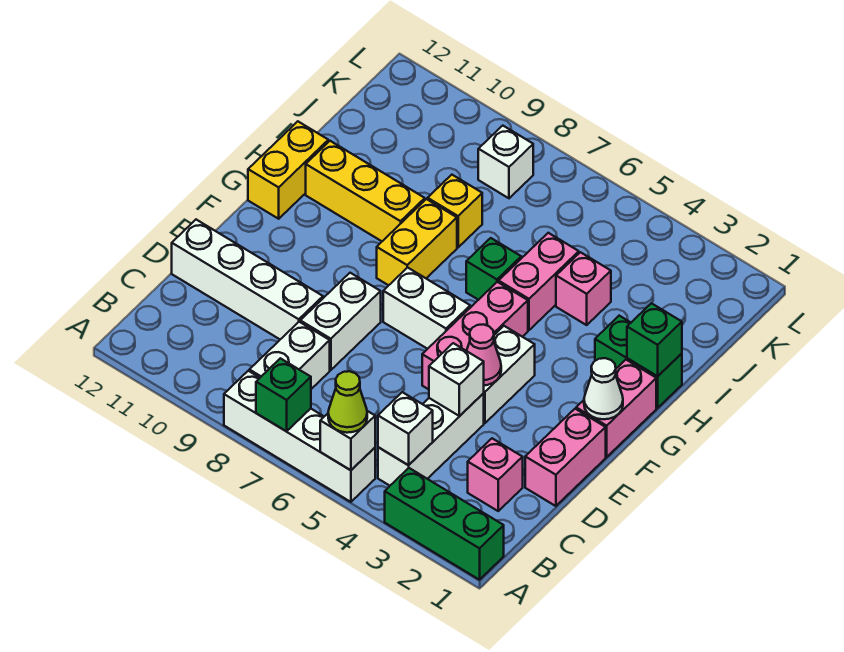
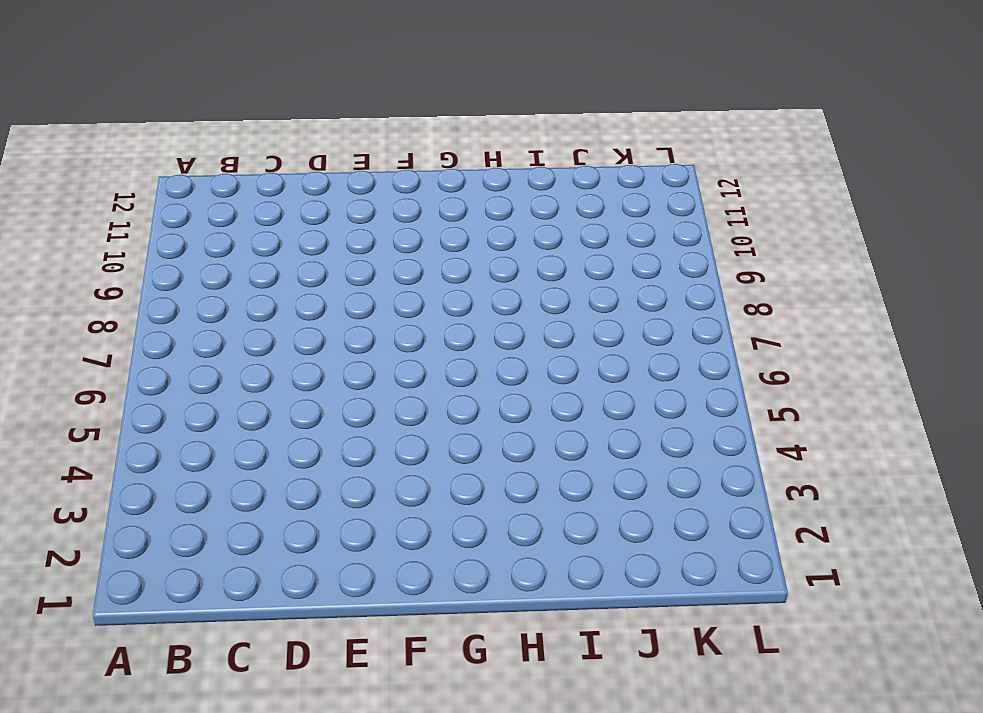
none -> green brick A1:A3 level 1
none -> white brick A5:A8 level 1
none -> white brick B4:D4 level 1

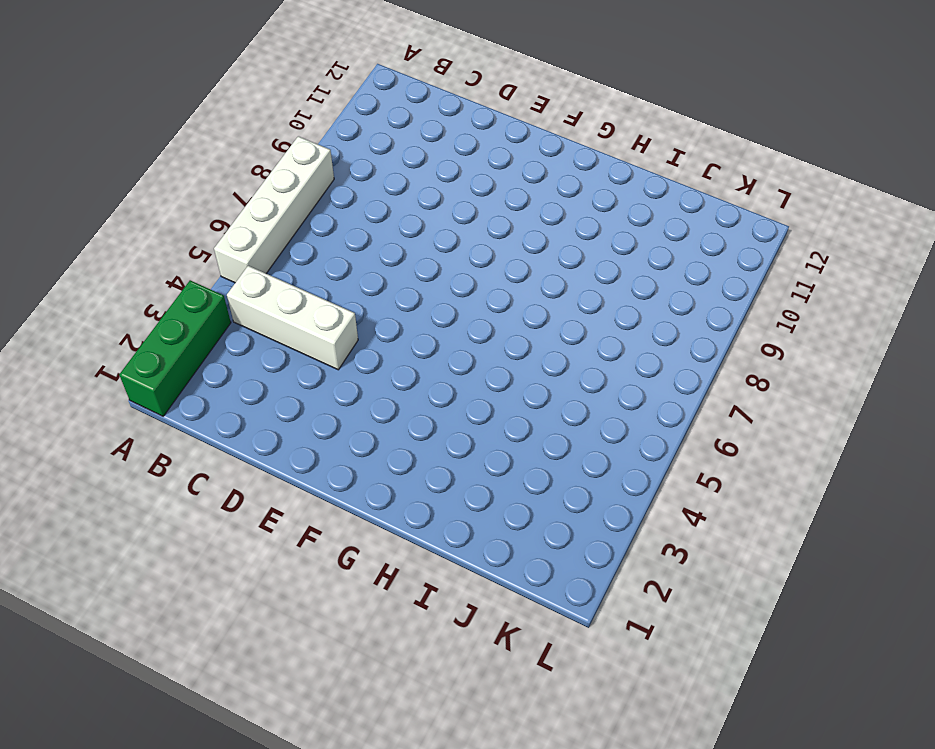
none -> white brick B8:C8 level 1
none -> pink brick C2 level 1
none -> pink brick D1:E1 level 1

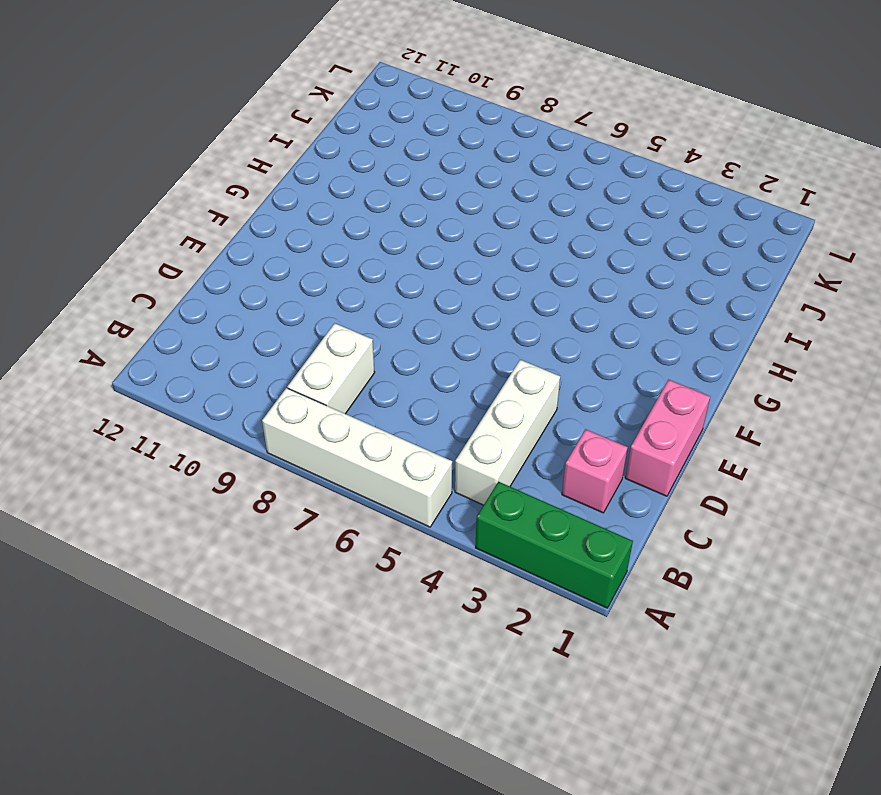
none -> white brick D8:E8 level 1
none -> white brick D9:D12 level 1
none -> white brick E4:F4 level 1

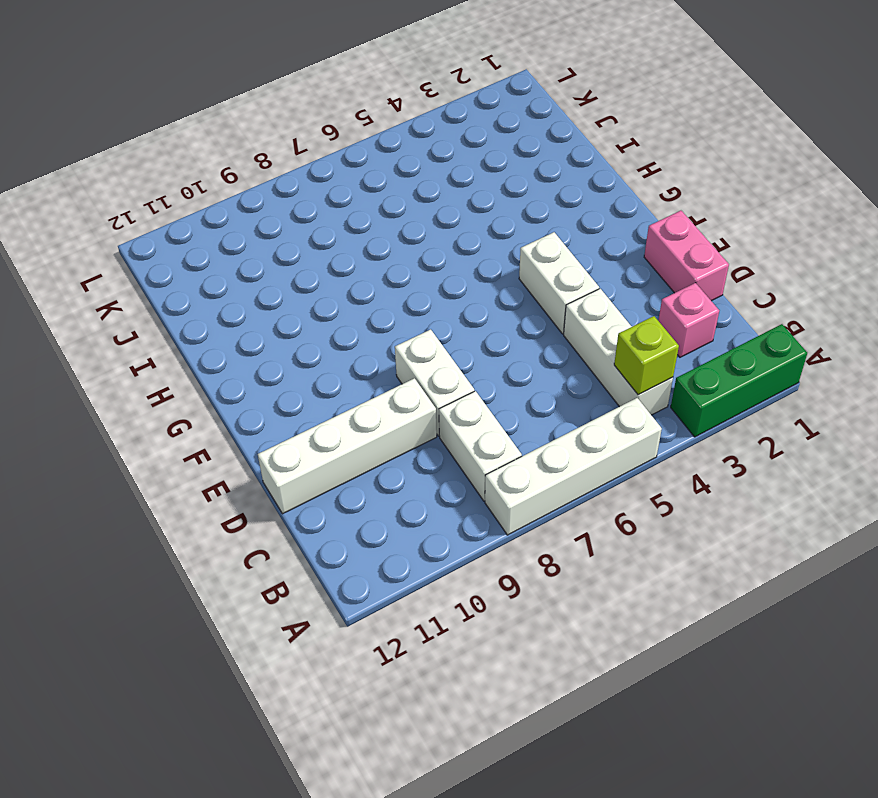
lime brick B4 level 2 -> white brick B4 level 2
none -> pink brick E5:G5 level 1
none -> pink brick F1:G1 level 1
none -> white brick F6:F7 level 1

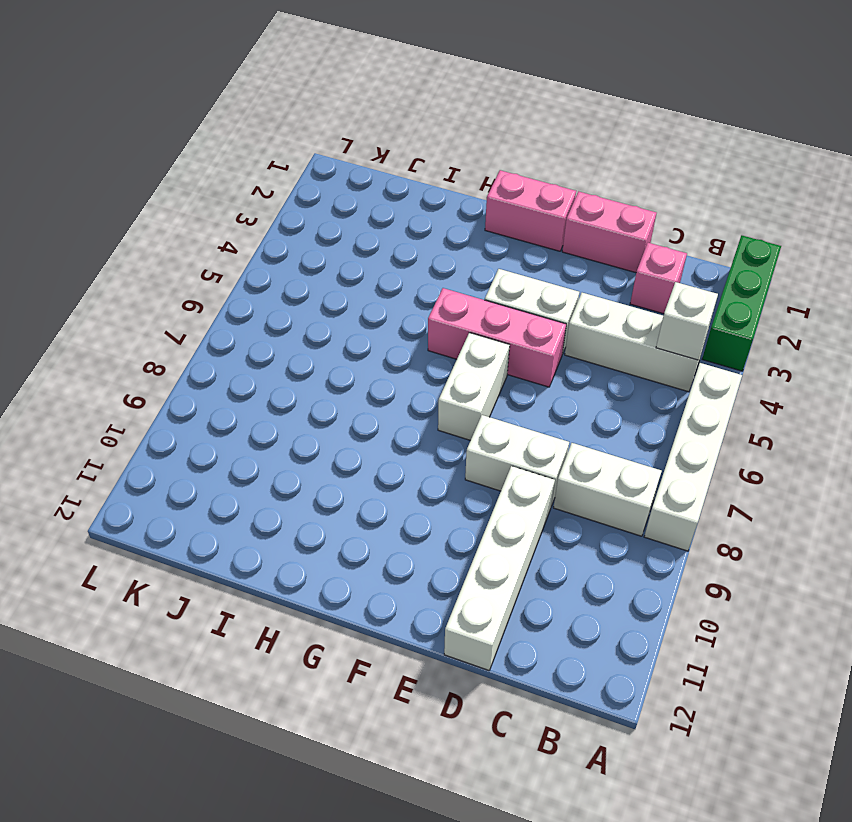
none -> yellow brick G8:H8 level 1
none -> yellow brick G12:H12 level 1
none -> green brick H1:H2 level 1

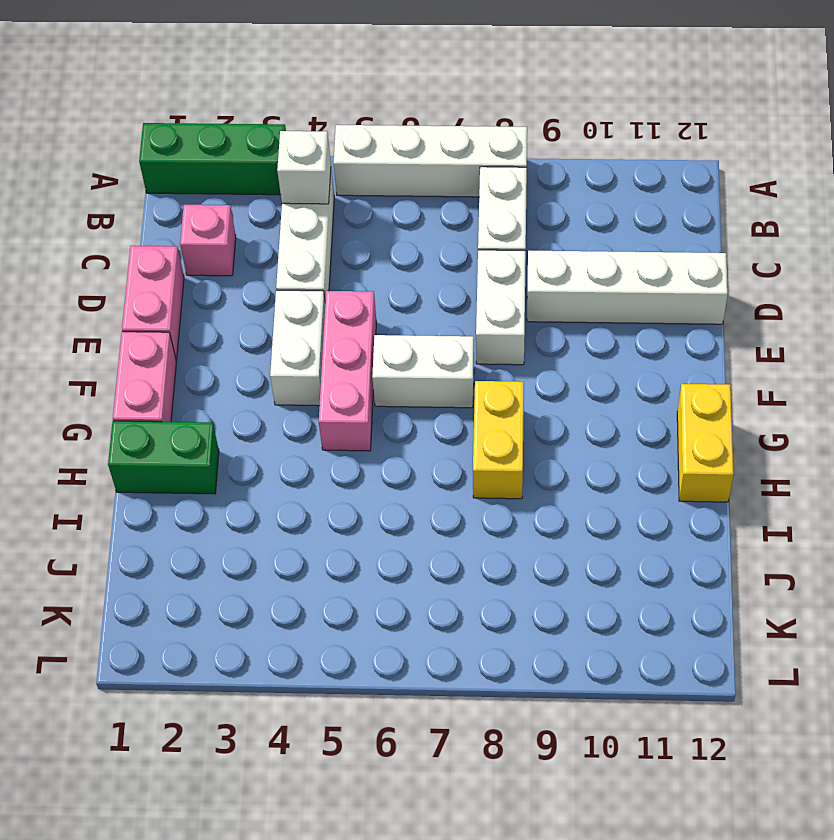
none -> pink brick H5:I5 level 1
none -> green brick H6 level 1
none -> yellow brick H9:H11 level 1

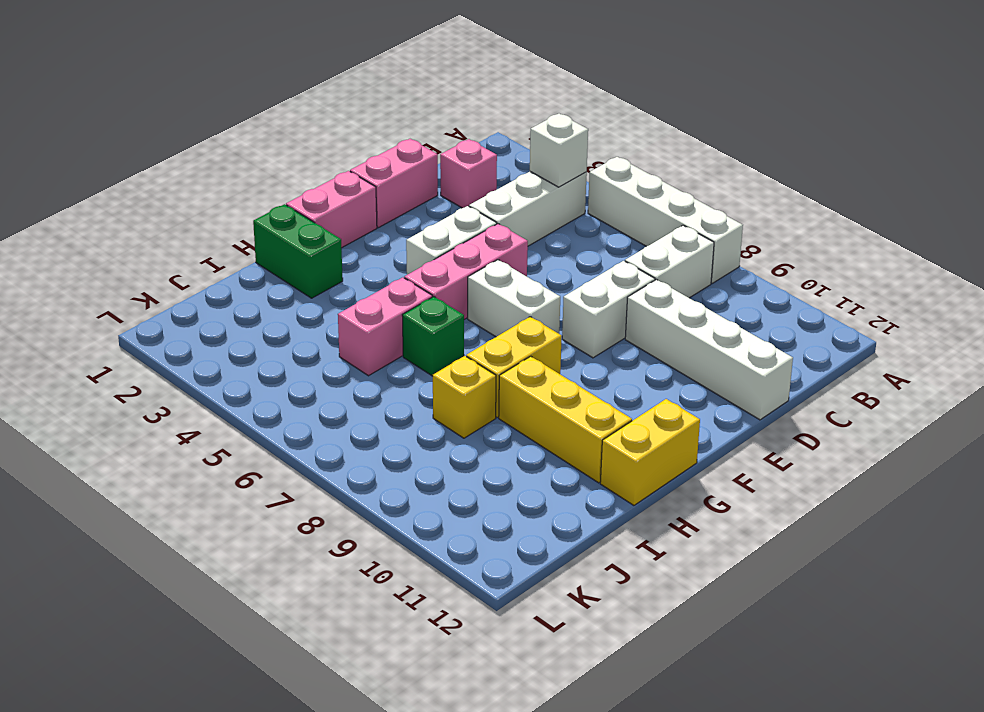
none -> green brick A1:A3 level 1
none -> pink brick I4 level 1
none -> white brick K8 level 1

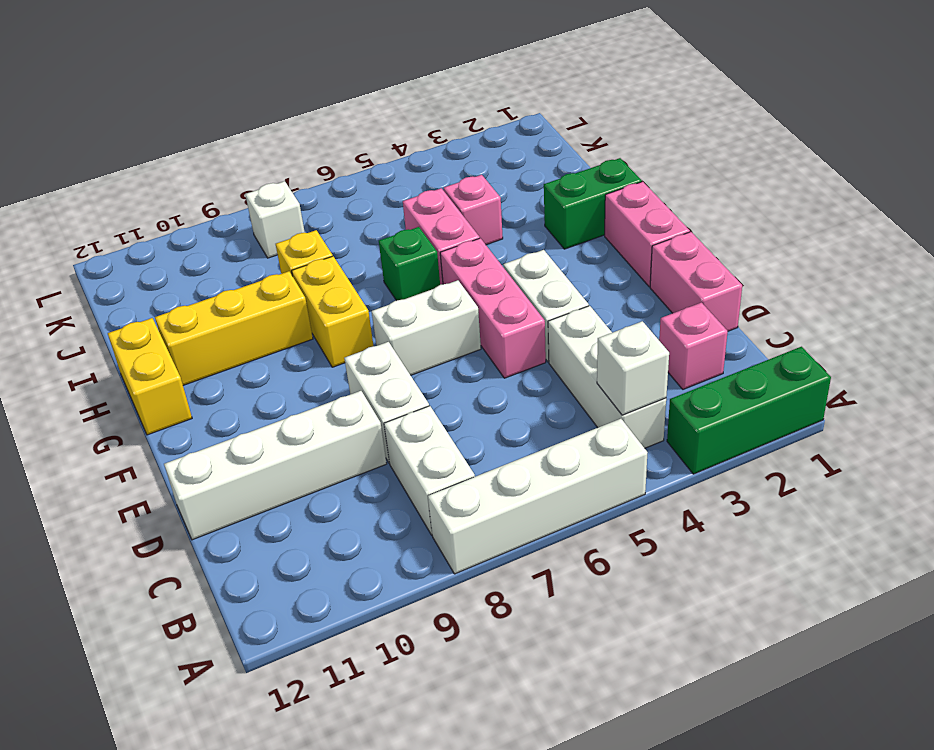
none -> white brick A5 level 2
none -> green brick A7 level 2
none -> white brick D4 level 2

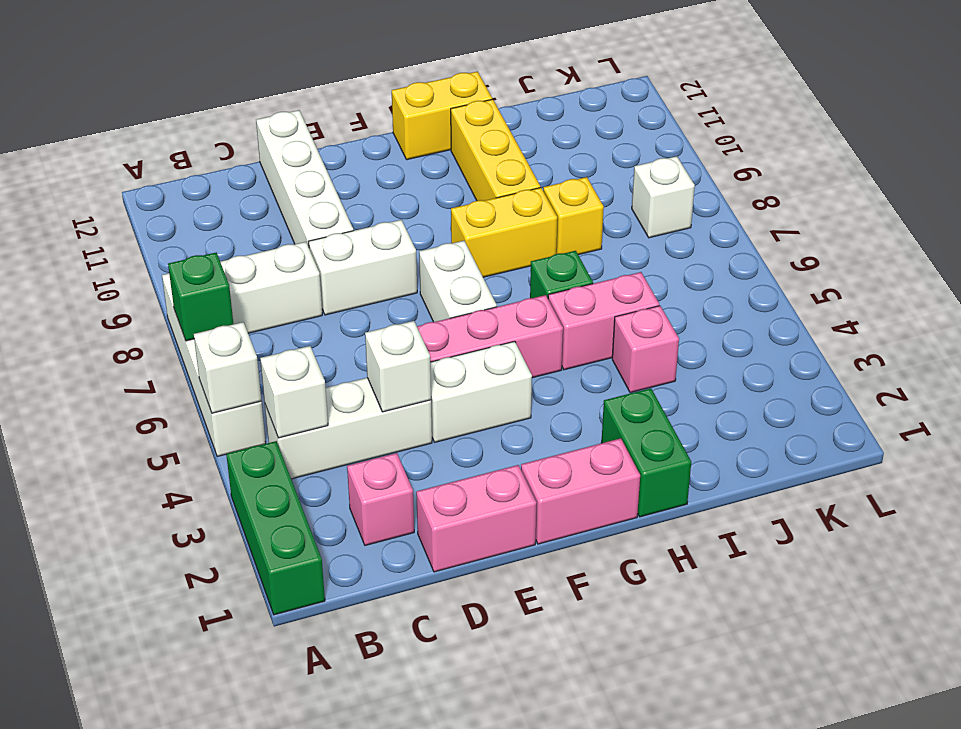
none -> pink cone E4 level 2
none -> white cone F1 level 2
none -> green brick H1 level 2

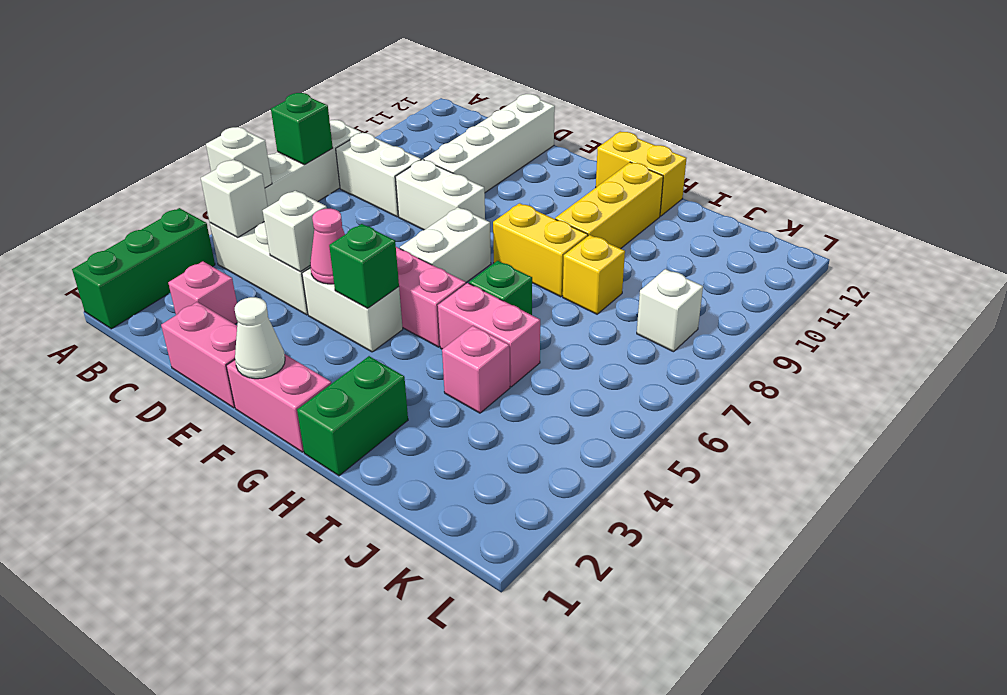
green brick F4 level 2 -> green brick H1 level 2
none -> lime cone A5 level 3

